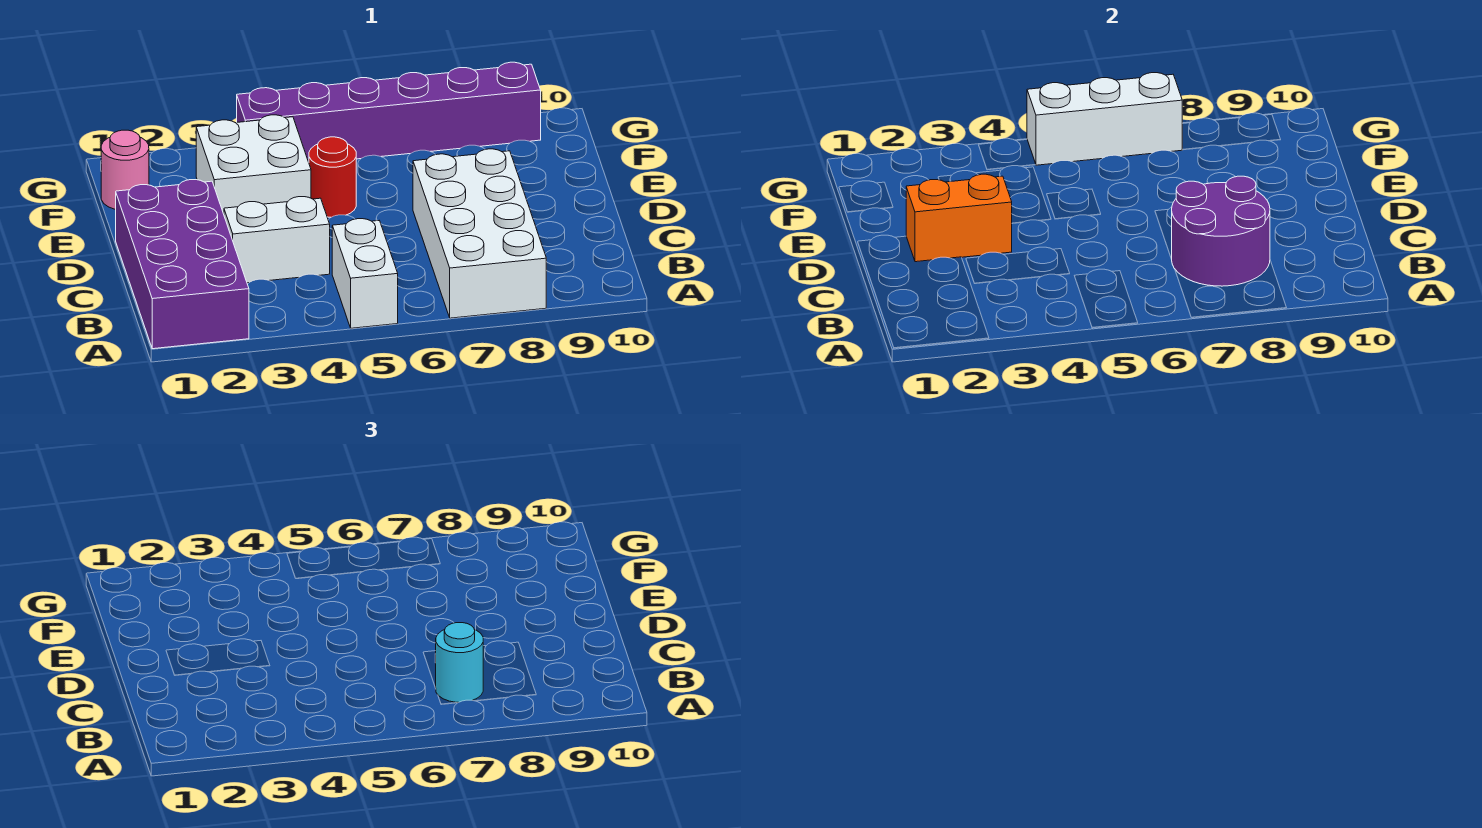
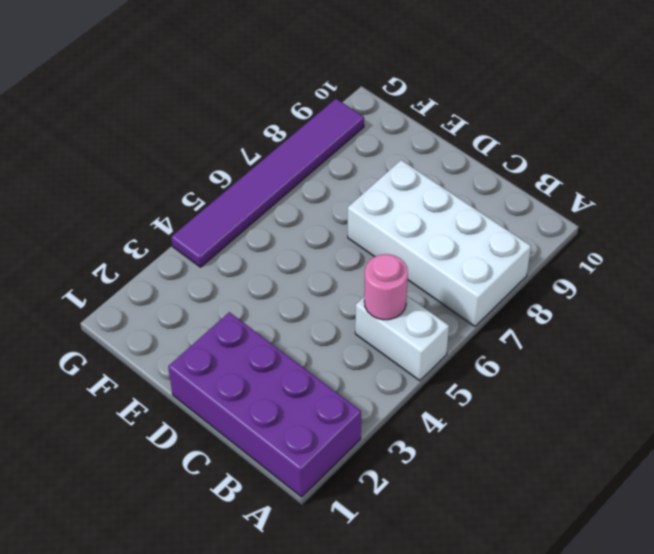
pink round brick B5 level 2 -> pink round brick F1 level 1
purple tile G4:G9 level 1 -> purple brick G4:G9 level 1
none -> white brick C3:C4 level 1
none -> white brick E3:F4 level 1
none -> red round brick E5 level 1

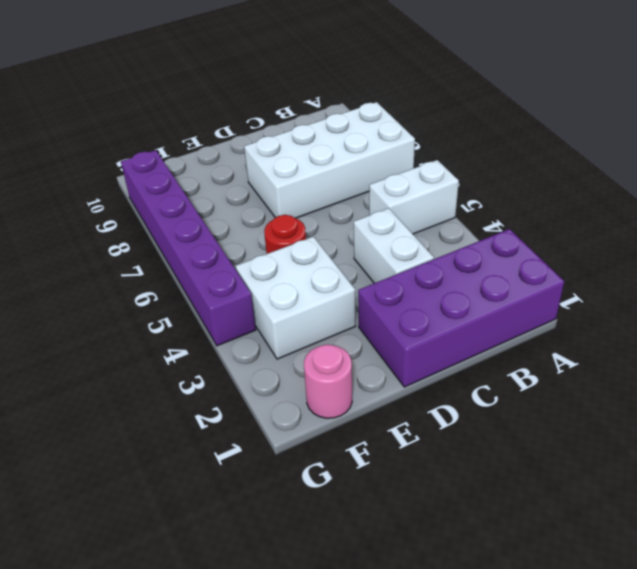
none -> purple round brick B7:C8 level 2
none -> orange brick D2:D3 level 2
none -> white brick G5:G7 level 2

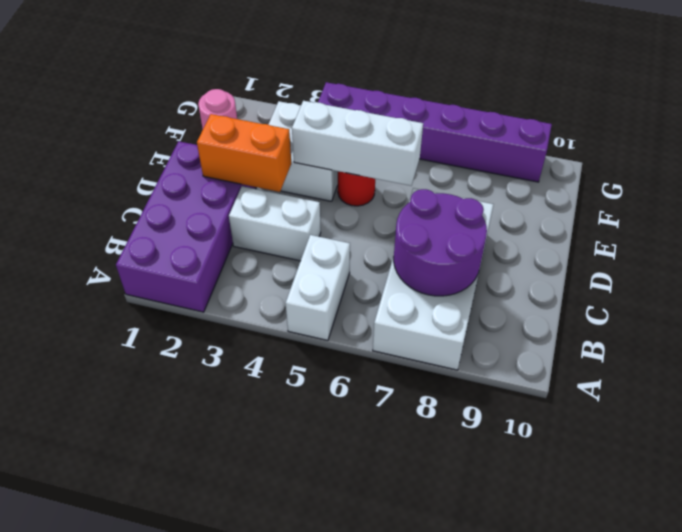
white brick E4:E6 level 2 -> white brick G5:G7 level 2
none -> cyan round brick B7 level 3

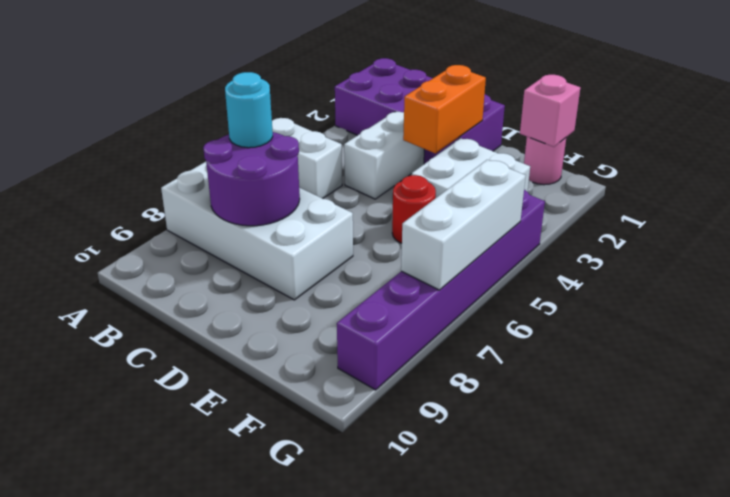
pink brick F1 level 2 -> none

